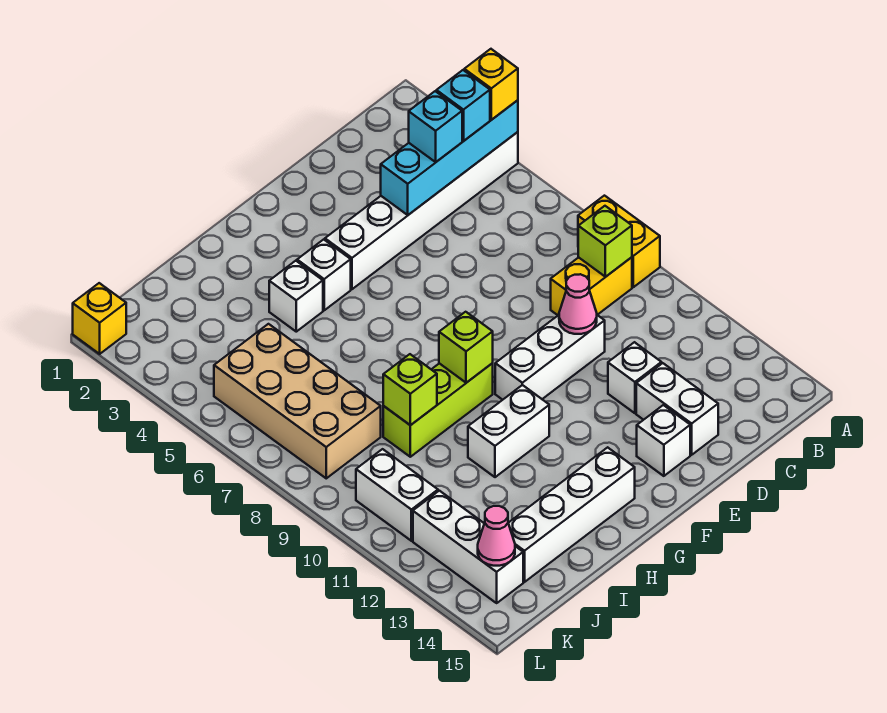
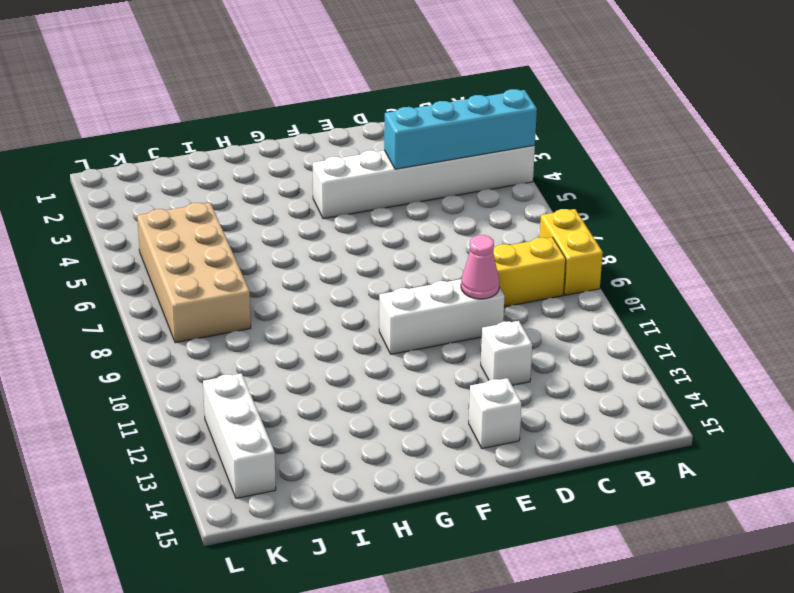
none -> white brick D13:D14 level 1
none -> white brick G4 level 1
none -> lime brick G9:I9 level 1

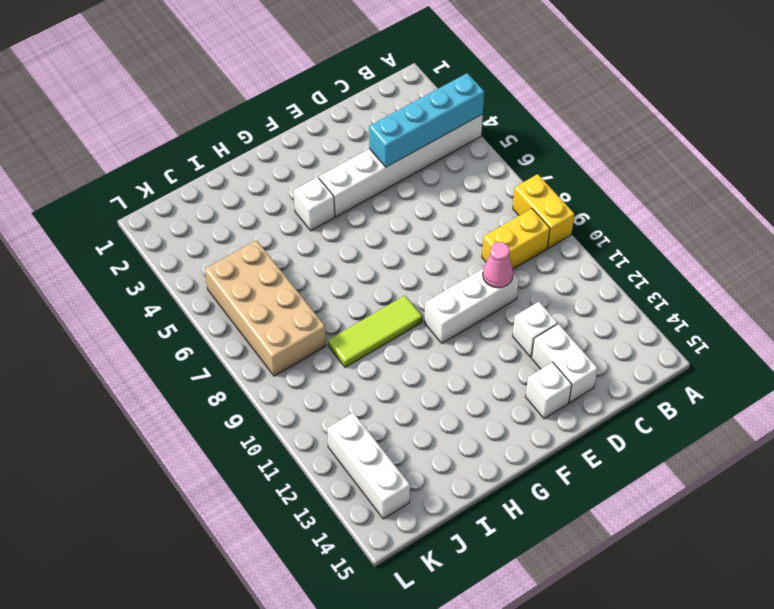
lime tile G9:I9 level 1 -> lime brick G9:I9 level 1
none -> white brick G11:H11 level 1
none -> white brick G14:J14 level 1
none -> white brick H4 level 1

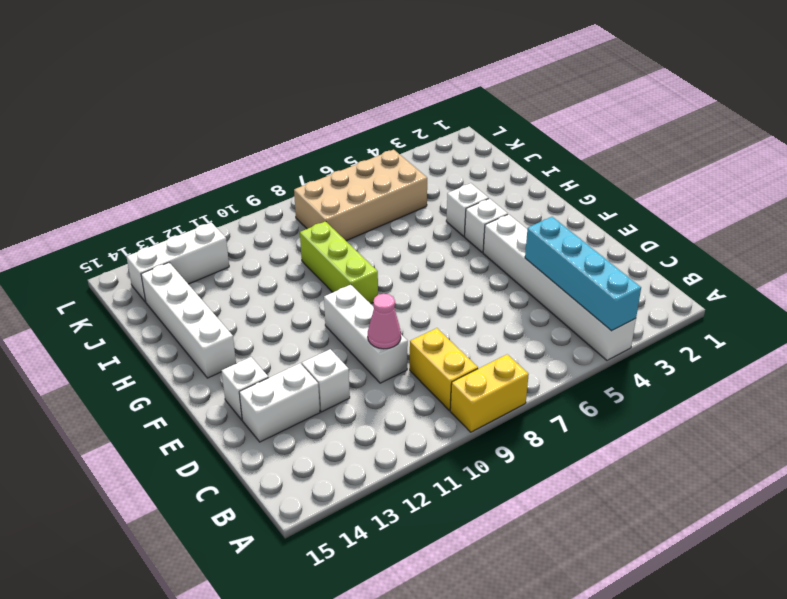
none -> white brick G11:H11 level 1
none -> white brick K10:K11 level 1
none -> yellow brick L1 level 1

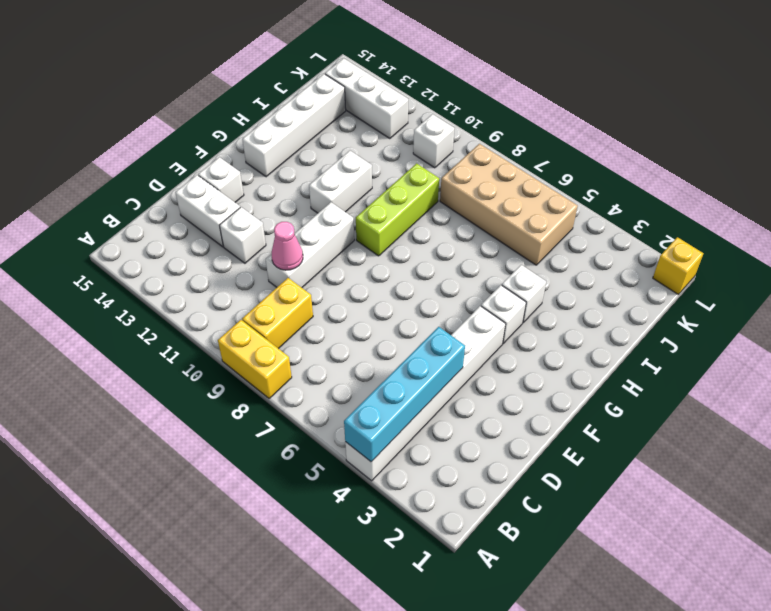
white brick K10 level 1 -> white brick K10:K11 level 1
none -> lime brick B9 level 2
none -> lime brick G9 level 2
none -> lime brick I9 level 2

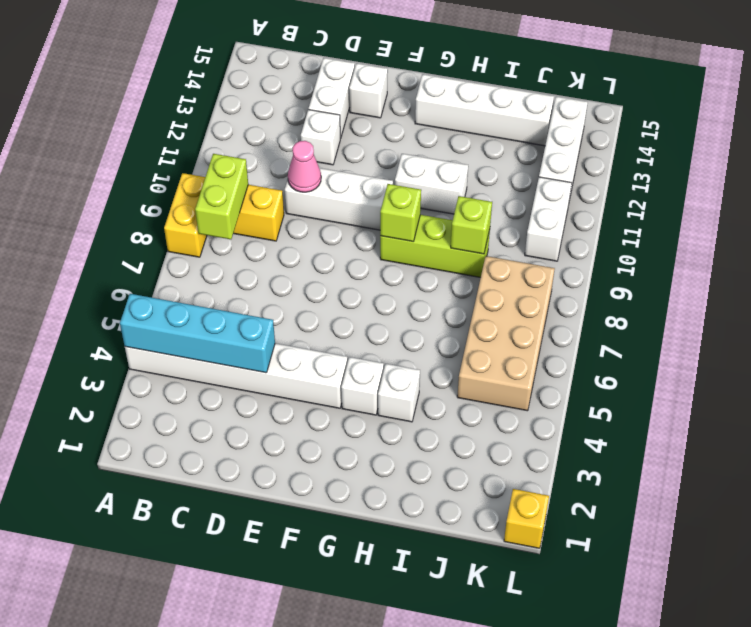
lime brick B8:B9 level 2 -> lime brick B9 level 2
none -> pink cone K14 level 2
none -> yellow brick A4 level 3
none -> cyan brick B4 level 3

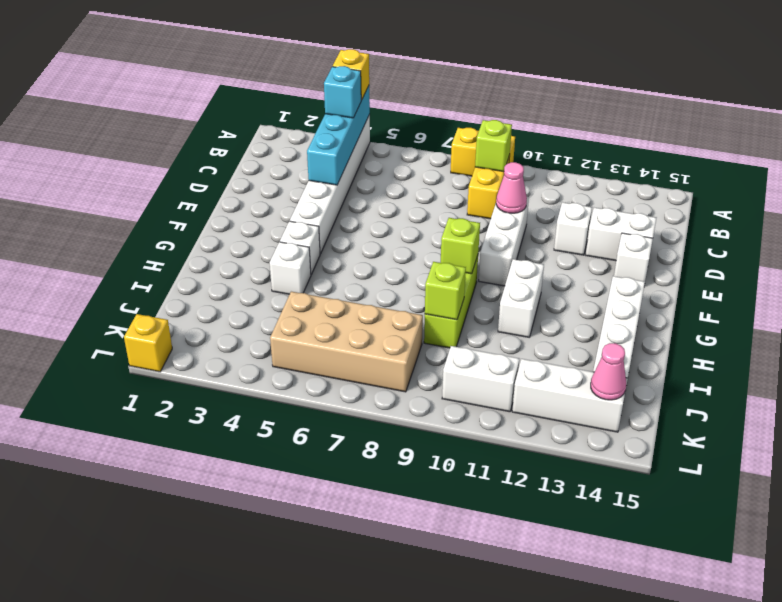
none -> cyan brick C4 level 3

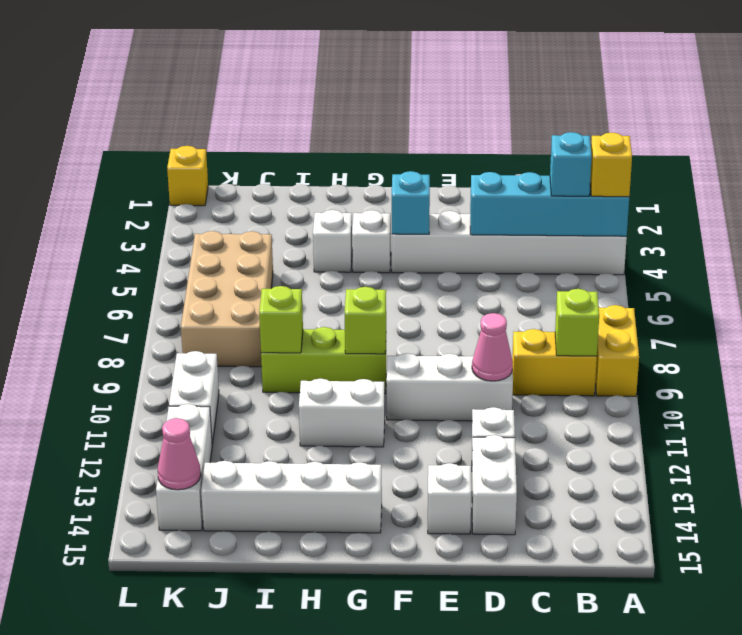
cyan brick F4 level 2 -> cyan brick C4 level 3

